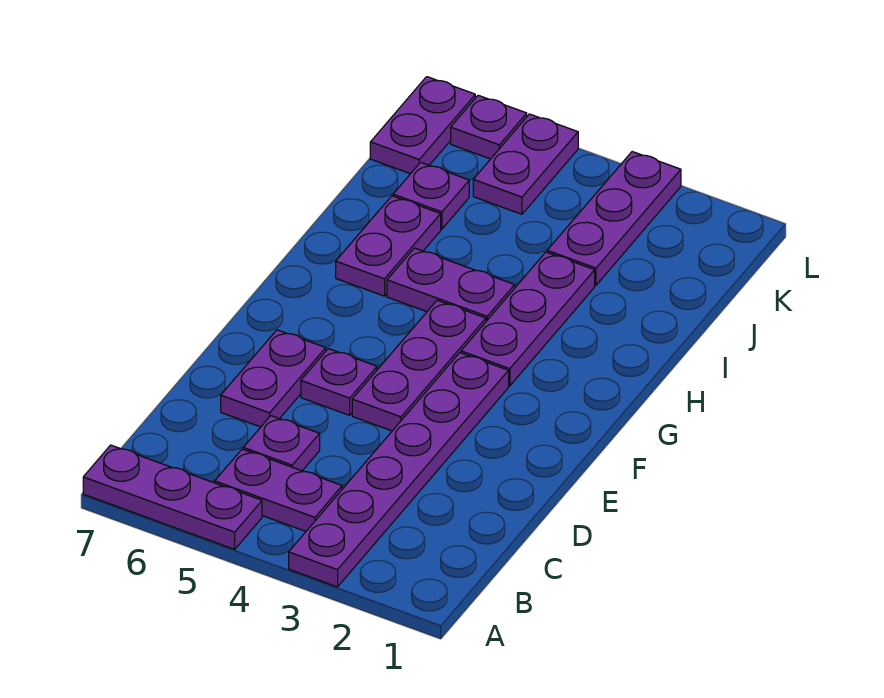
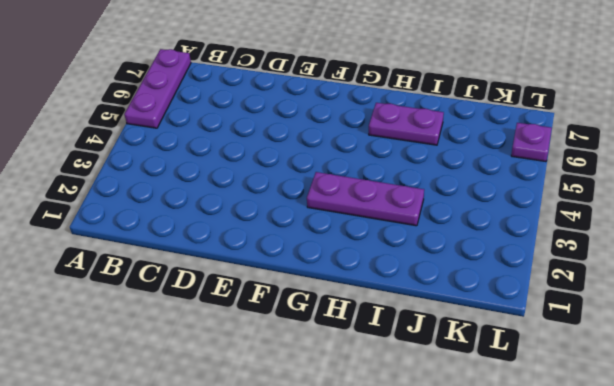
none -> purple plate A3:F3 level 1
none -> purple plate B4:B5 level 1
none -> purple plate C5 level 1

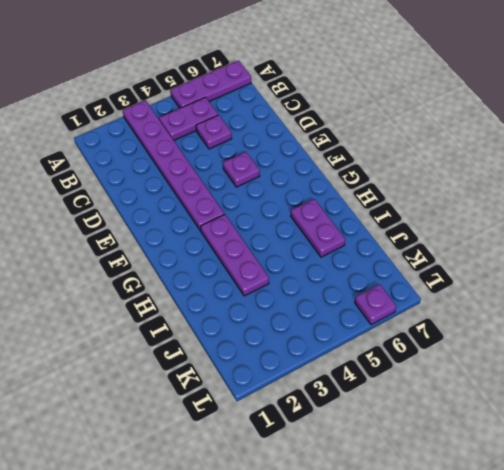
none -> purple plate D6:E6 level 1
none -> purple plate E4:G4 level 1
none -> purple plate H4:H5 level 1

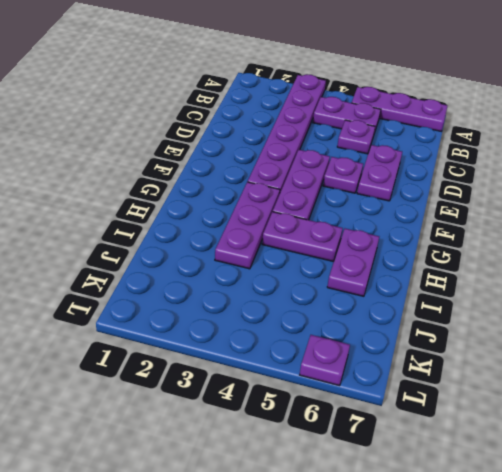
none -> purple plate J3:L3 level 1
none -> purple plate J6 level 1
none -> purple plate K5:L5 level 1

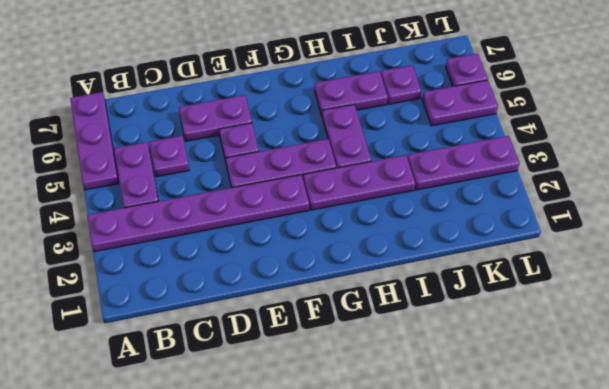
none -> purple plate K7:L7 level 1

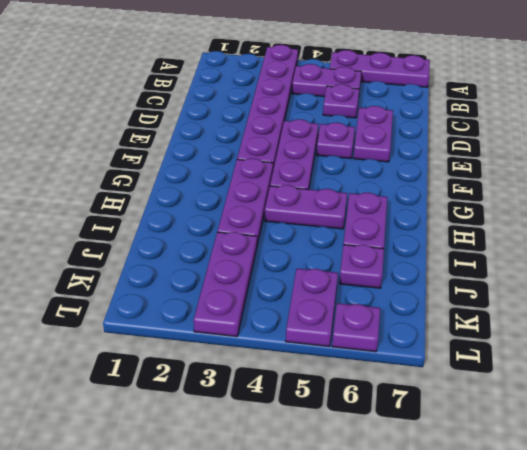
none -> purple plate K7:L7 level 1

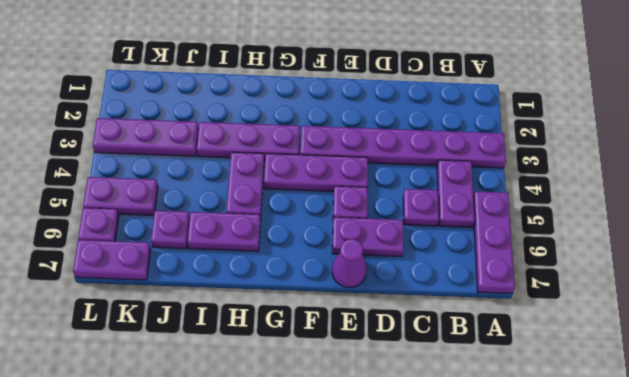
purple cone E7 level 1 -> none

